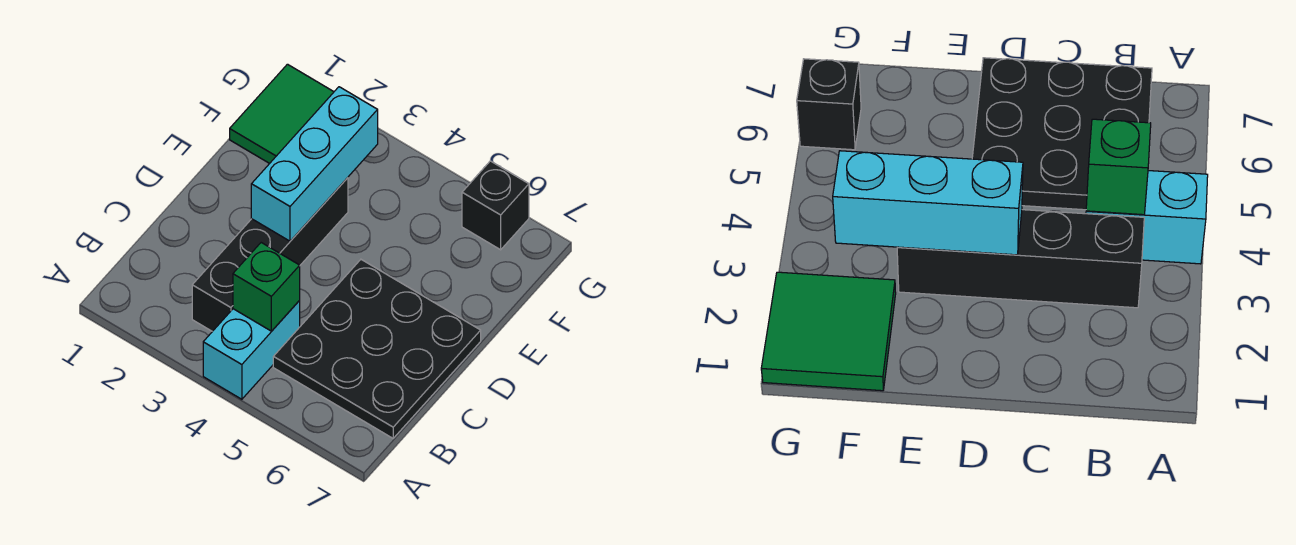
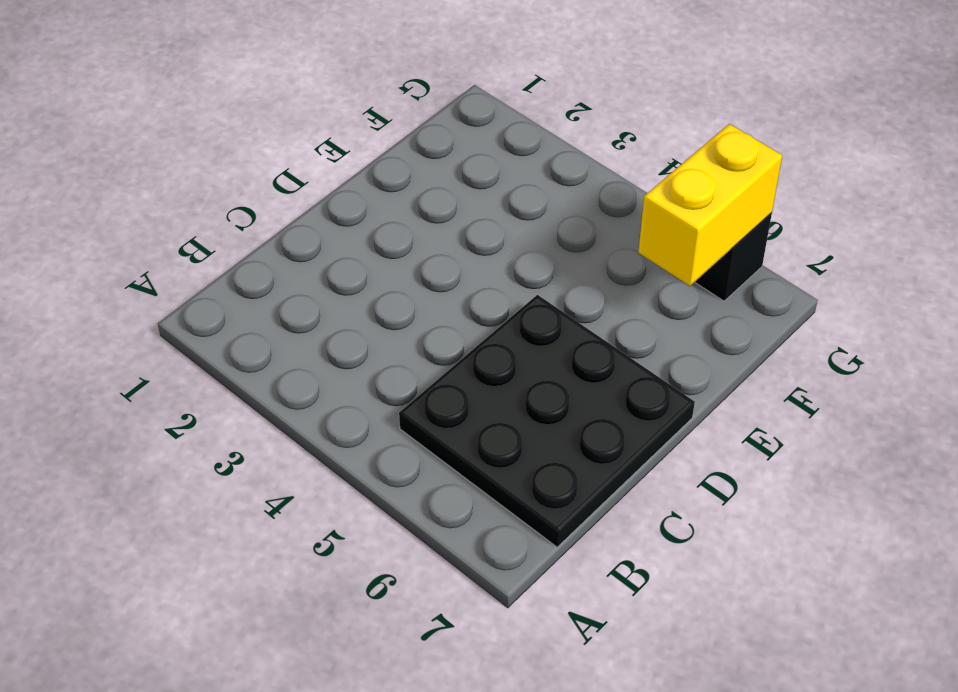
yellow brick F6:G6 level 2 -> none
none -> cyan brick A4:B4 level 1
none -> black brick B3:E3 level 1

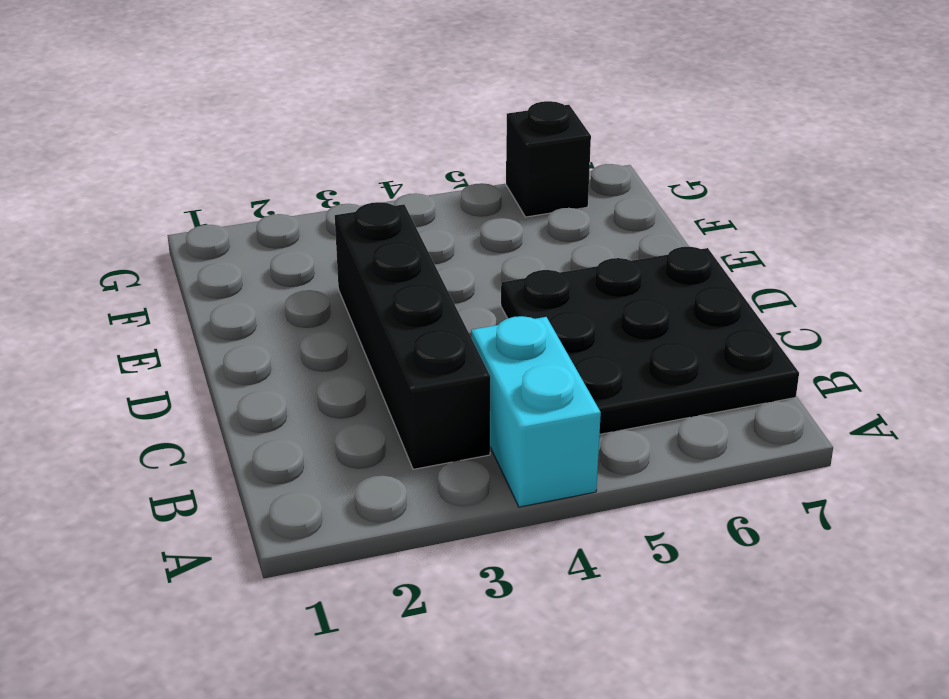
none -> green tile F1:G2 level 1
none -> green brick B4 level 2

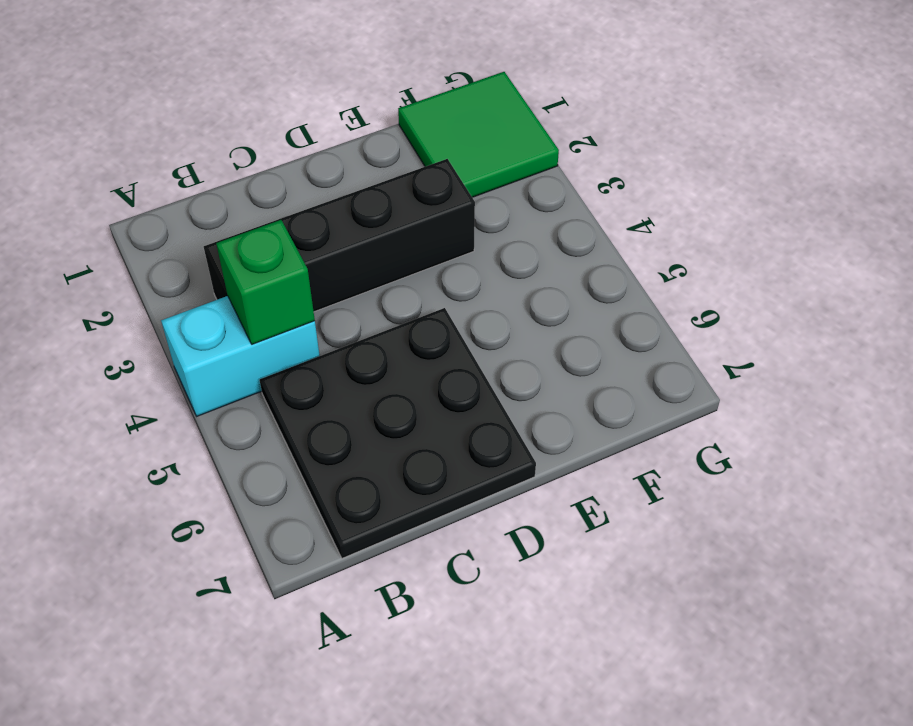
none -> black brick G6 level 1
none -> cyan brick D3:F3 level 2

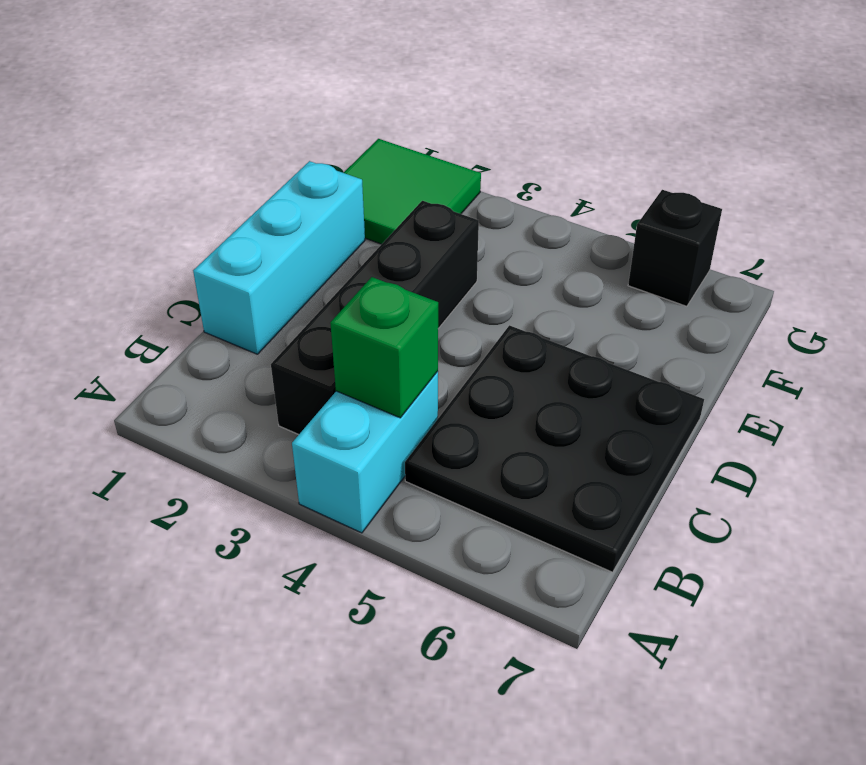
cyan brick C1:E1 level 1 -> cyan brick D3:F3 level 2

